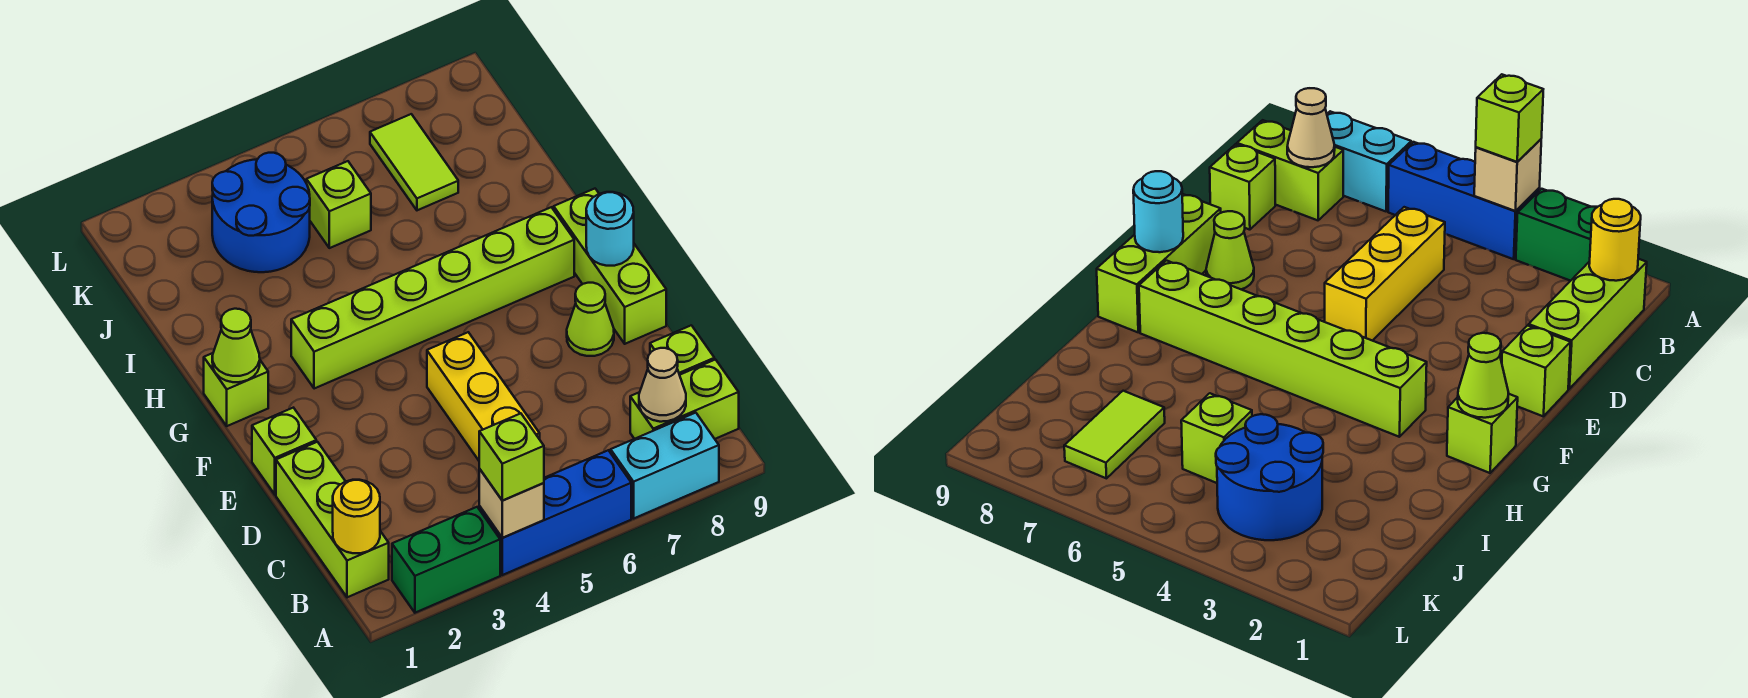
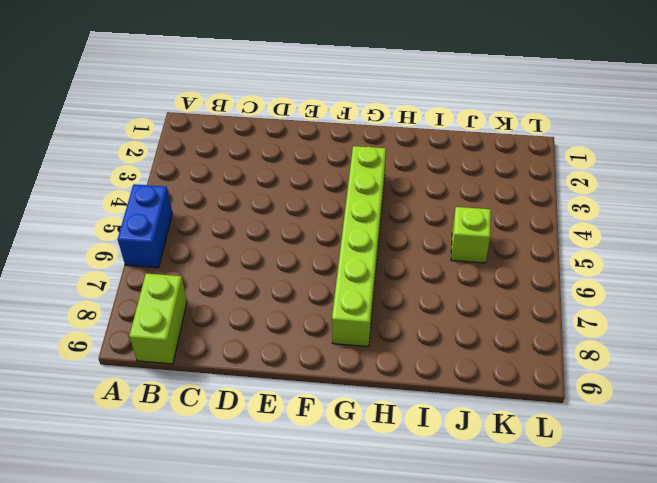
blue brick A5:A6 level 1 -> blue brick A4:A6 level 1
none -> green brick A2:A3 level 1
none -> cyan brick A7:A8 level 1
none -> lime brick B1:D1 level 1

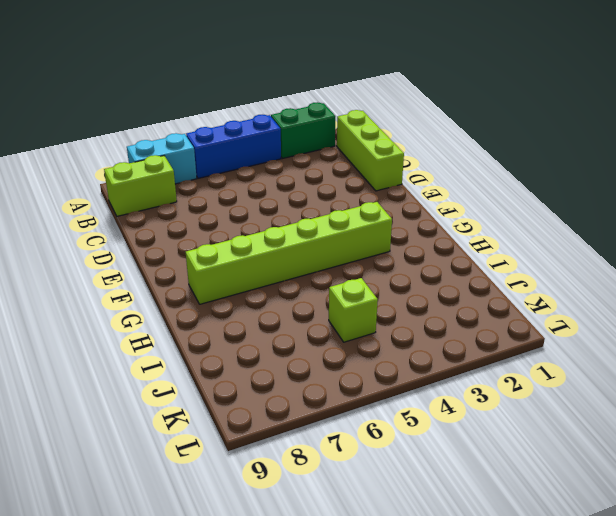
none -> yellow brick C5:E5 level 1
none -> lime brick C9 level 1
none -> lime brick E1 level 1

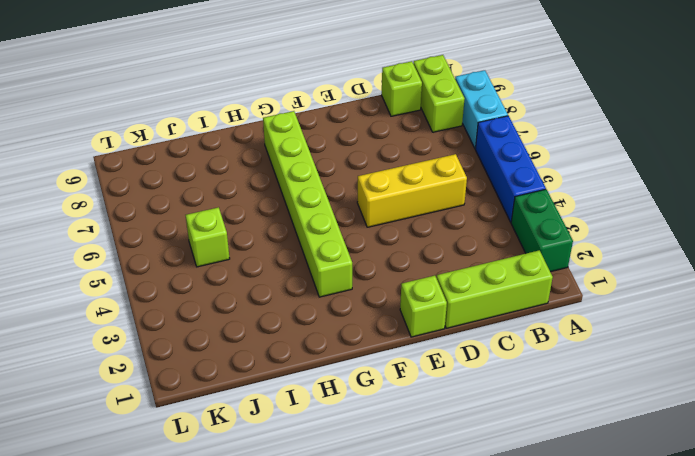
none -> lime cone E8 level 1
none -> lime brick E9:G9 level 1
none -> lime brick G1 level 1

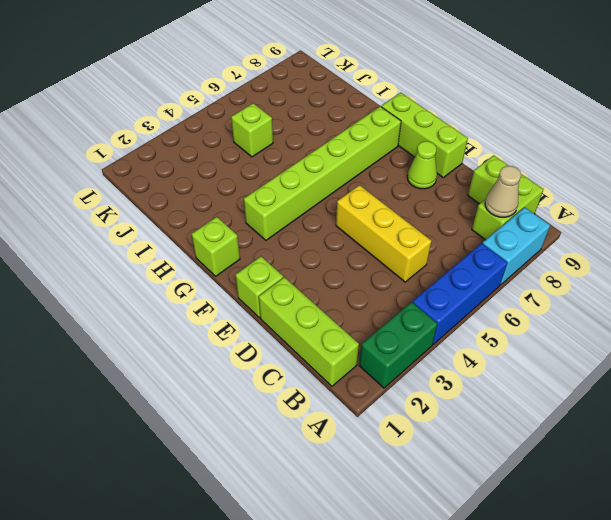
none -> blue round brick J3:K4 level 1
none -> lime tile J7:K7 level 1
none -> tan brick A4 level 2

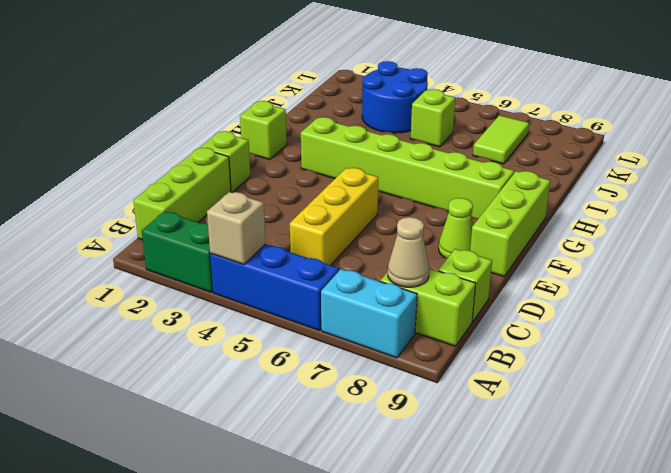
none -> yellow round brick B1 level 2
none -> cyan round brick F9 level 2
none -> lime cone G1 level 2

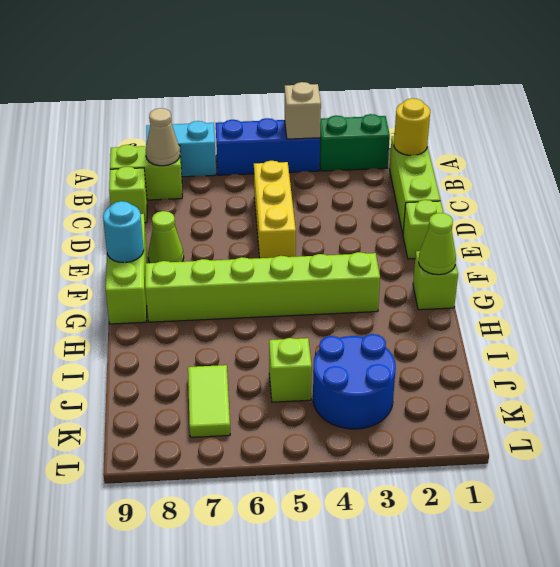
none -> lime brick A4 level 3

